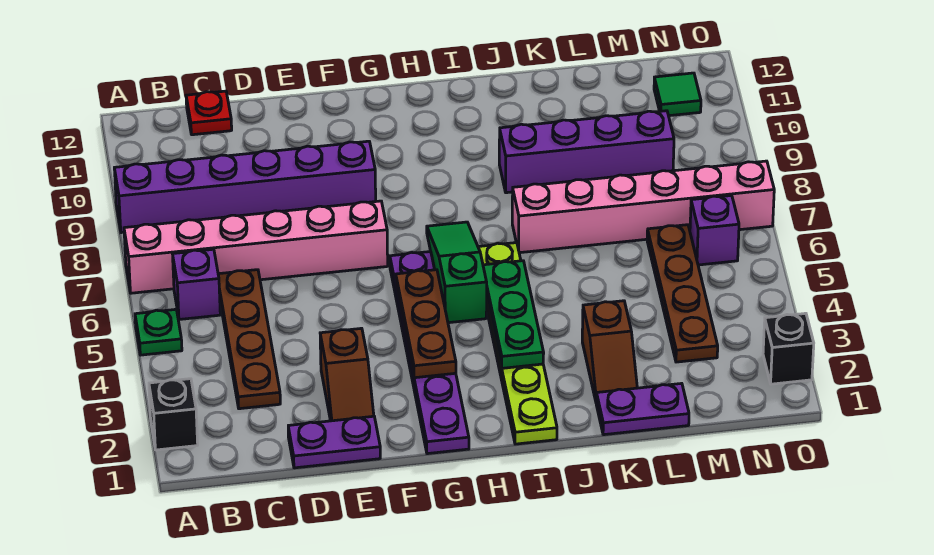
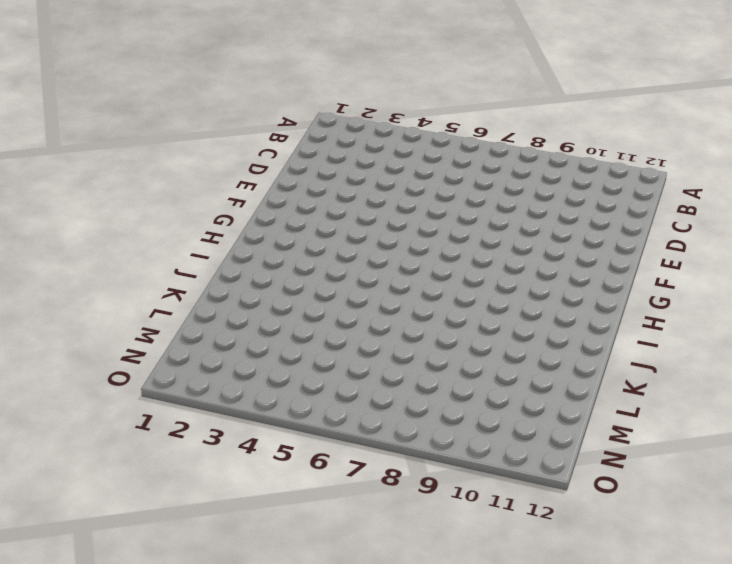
none -> black brick A2 level 1
none -> green plate A5 level 1
none -> pink brick A7:F7 level 1

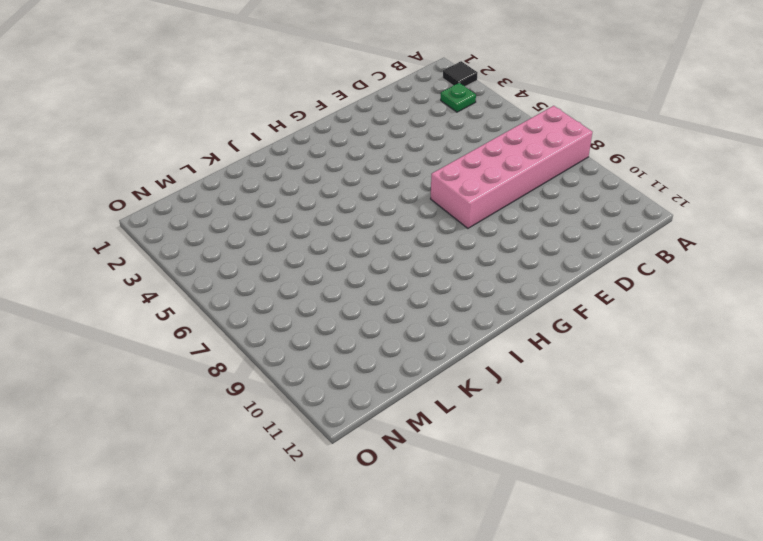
black tile A2 level 1 -> black brick A2 level 1
pink brick A7:F8 level 1 -> pink brick A7:F7 level 1
green plate B3 level 1 -> green plate A5 level 1
none -> purple brick A9:F9 level 1
none -> purple brick B6 level 1
none -> brown plate C3:C6 level 1

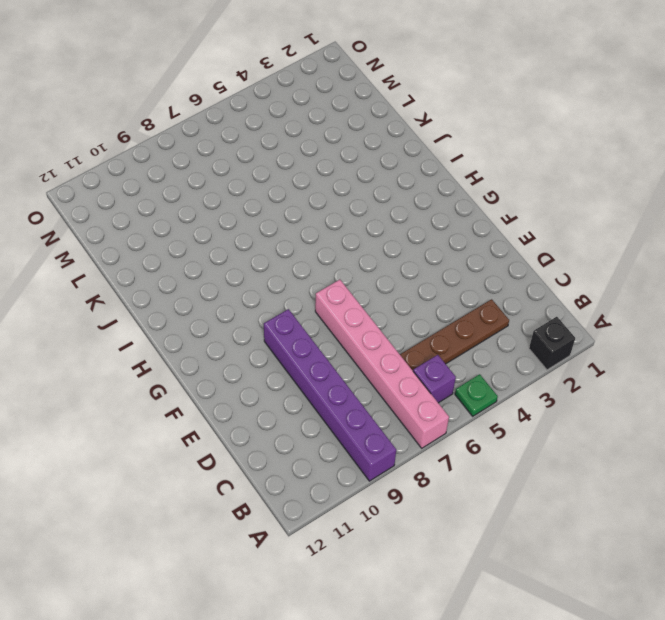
none -> red plate C12 level 1
none -> purple plate D1:E1 level 1
none -> brown slope E2:E3 level 1 top 3

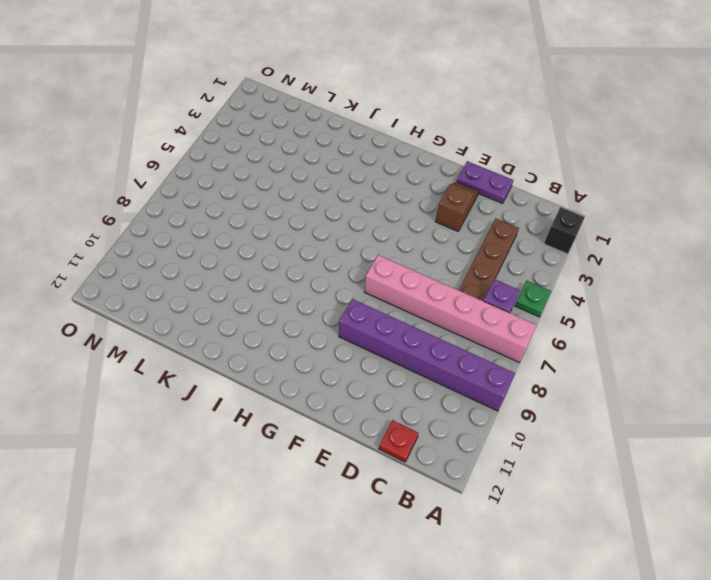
none -> purple plate G1:G6 level 1
none -> green slope H5:H7 level 1 top 5
none -> lime plate I1:I6 level 1

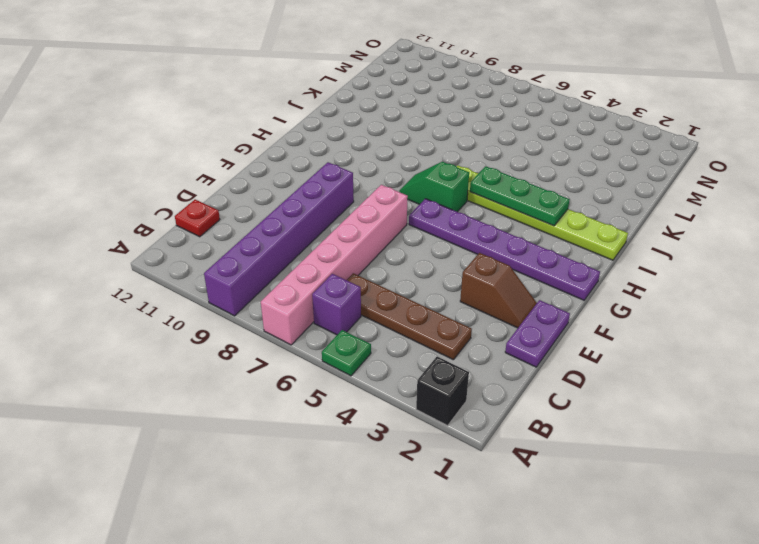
green slope H6:H7 level 1 top 6 -> green slope H5:H7 level 1 top 5
none -> pink brick J7:O7 level 1
none -> purple brick J9:M9 level 1
none -> purple plate K1:L1 level 1

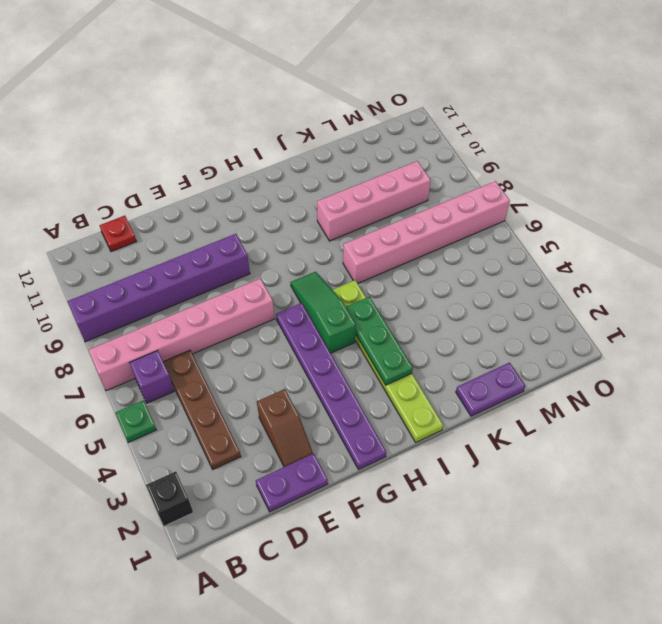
pink brick J9:M9 level 1 -> purple brick J9:M9 level 1
none -> brown slope K2:K3 level 1 top 3
none -> brown plate M3:M6 level 1
none -> purple brick N6 level 1

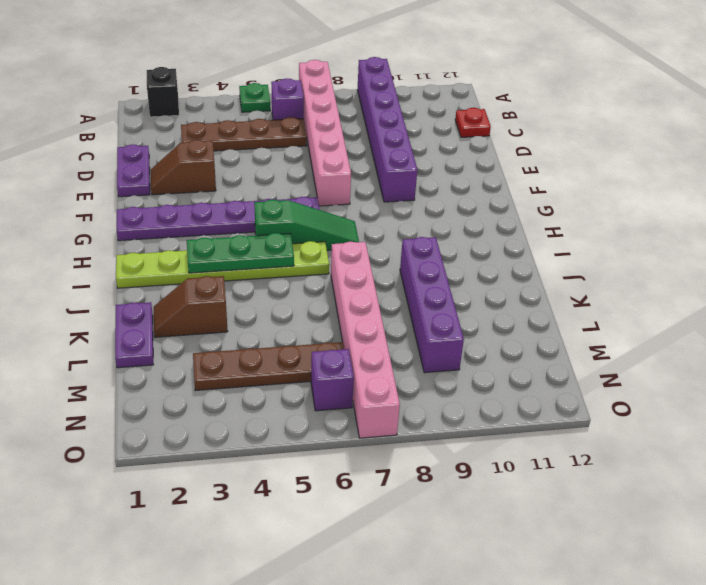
none -> green tile N11 level 1
none -> black brick O2 level 1
none -> brown plate G3:G5 level 2

